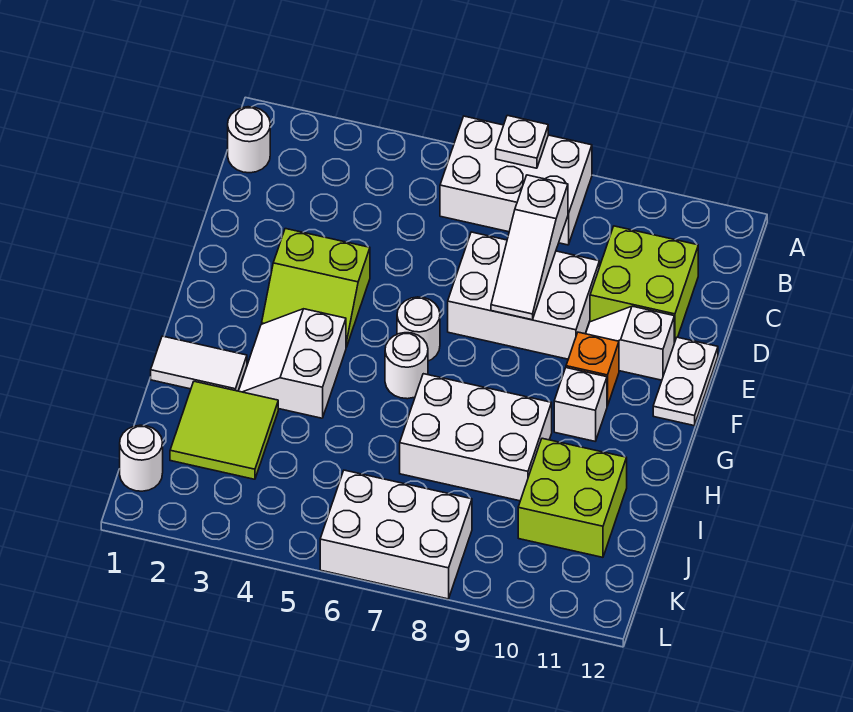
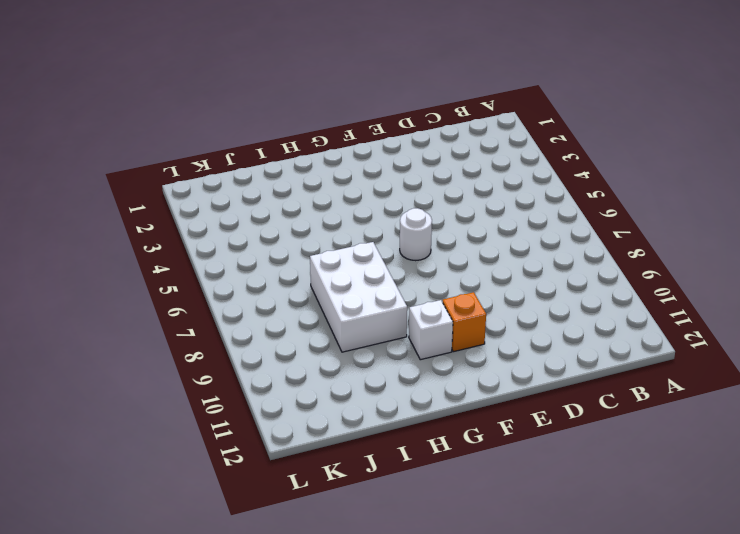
none -> white brick A6:B8 level 1
none -> white round brick B1 level 1
none -> lime brick C10:D11 level 1

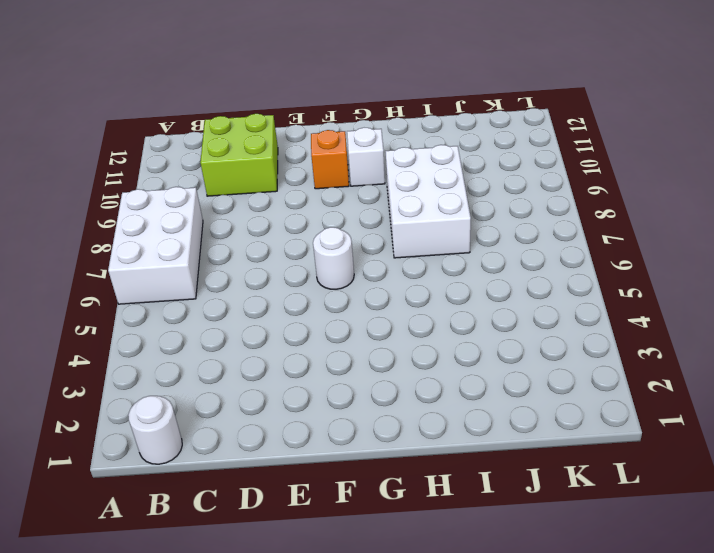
none -> white brick D7:E9 level 1
none -> lime slope E3:F4 level 1 top E
none -> white slope E10:E11 level 1 top 11

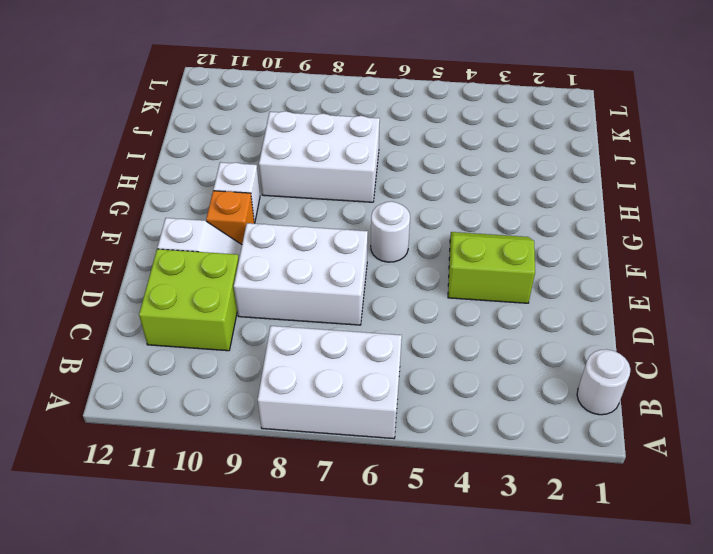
none -> white plate E12:F12 level 1
none -> white slope G3:H4 level 1 top 4
none -> white round brick G6 level 1

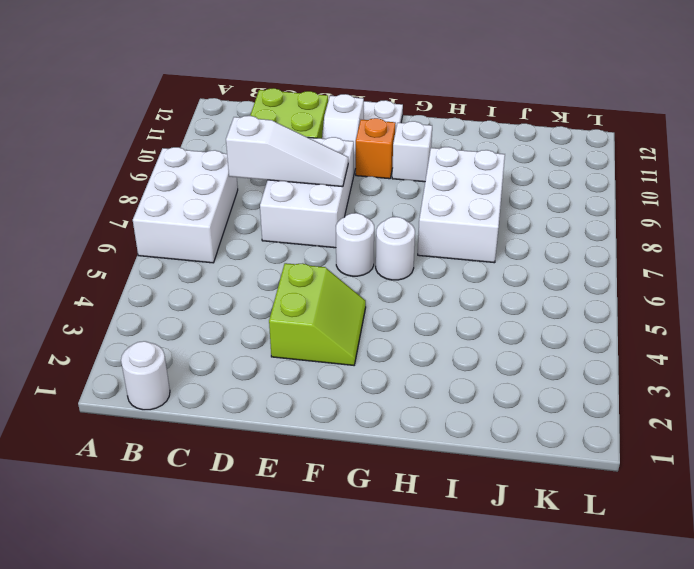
none -> white slope G3:H4 level 1 top 4
none -> white tile H1:H2 level 1
none -> lime tile I2:J3 level 1

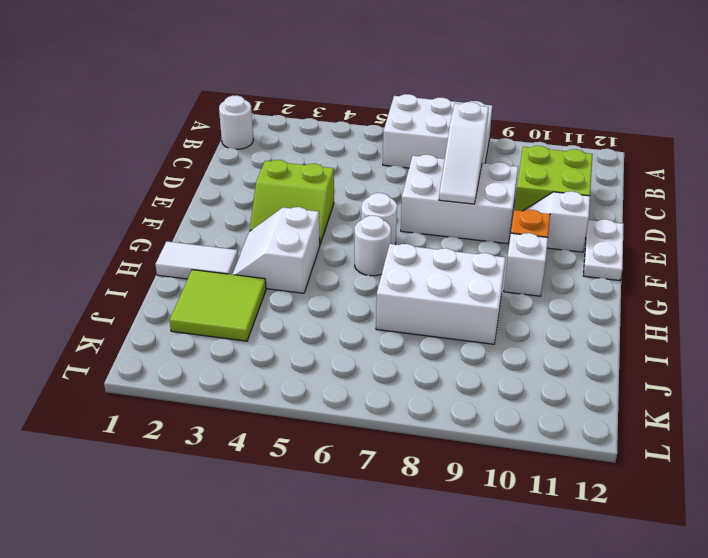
none -> lime brick I10:J11 level 1
none -> white round brick K1 level 1
none -> white brick K6:L8 level 1

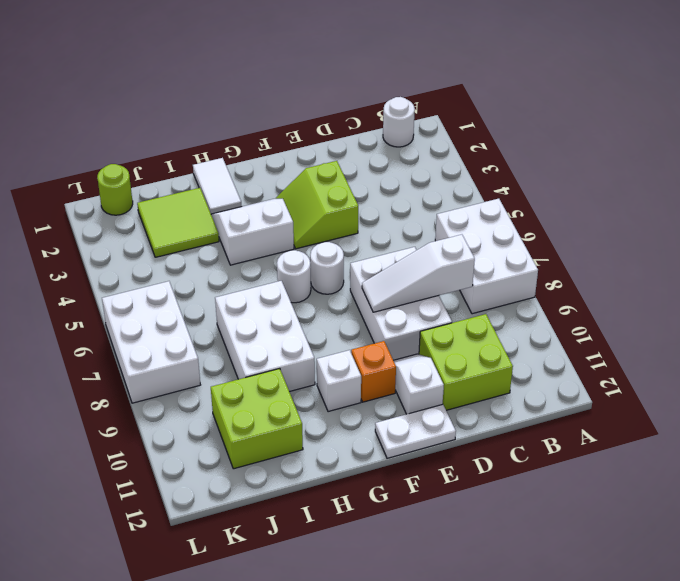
lime round brick K1 level 1 -> white round brick K1 level 1
none -> white plate A7 level 2

